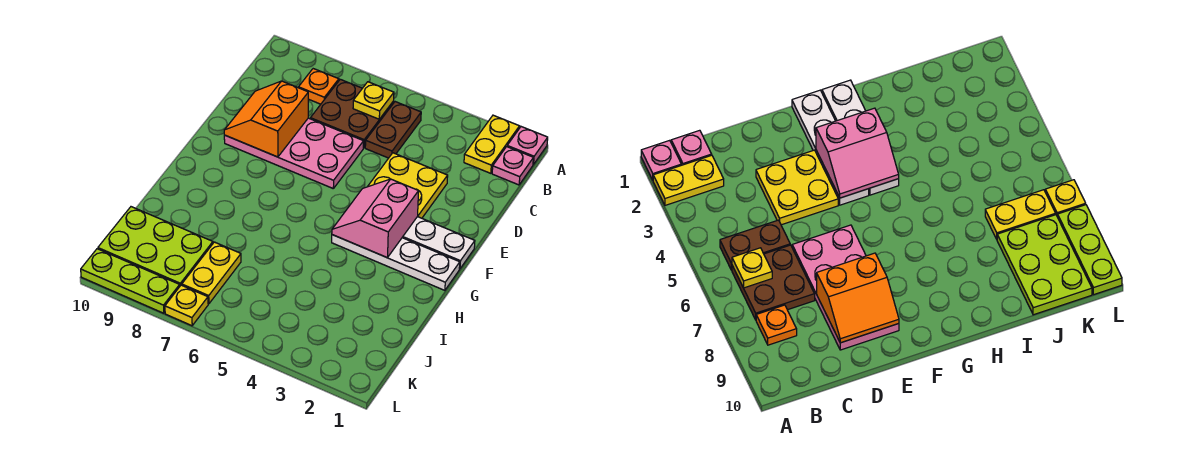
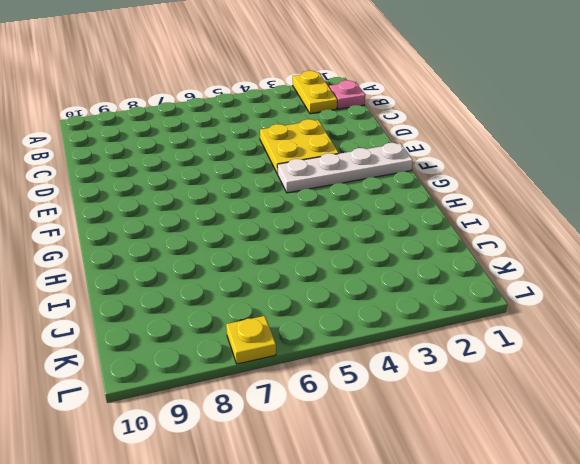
none -> pink plate A1 level 1
none -> brown plate B5:C5 level 1
none -> brown plate B6:C7 level 1

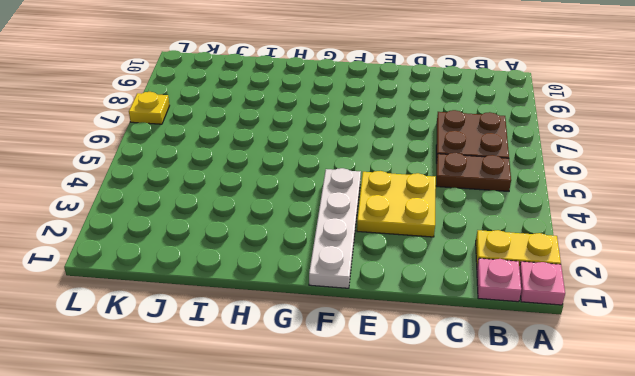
none -> orange plate B8 level 1
none -> pink plate D6:E9 level 1
none -> white plate G1:G4 level 1

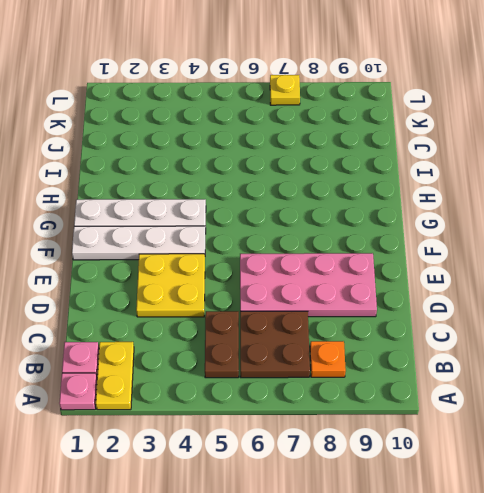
none -> yellow plate J7:K7 level 1
none -> lime plate J8:K10 level 1
none -> lime plate L8:L10 level 1

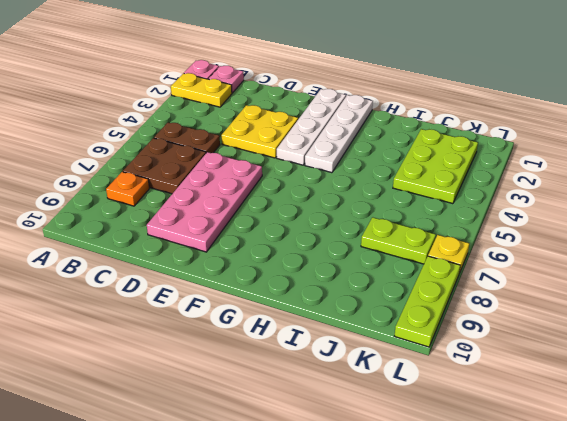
lime plate J2:K4 level 1 -> lime plate J8:K10 level 1
lime plate J7:K7 level 1 -> yellow plate J7:K7 level 1
none -> yellow plate B6 level 2
none -> orange slope D8:E9 level 2 top 8
none -> pink slope F3:G4 level 2 top 3

